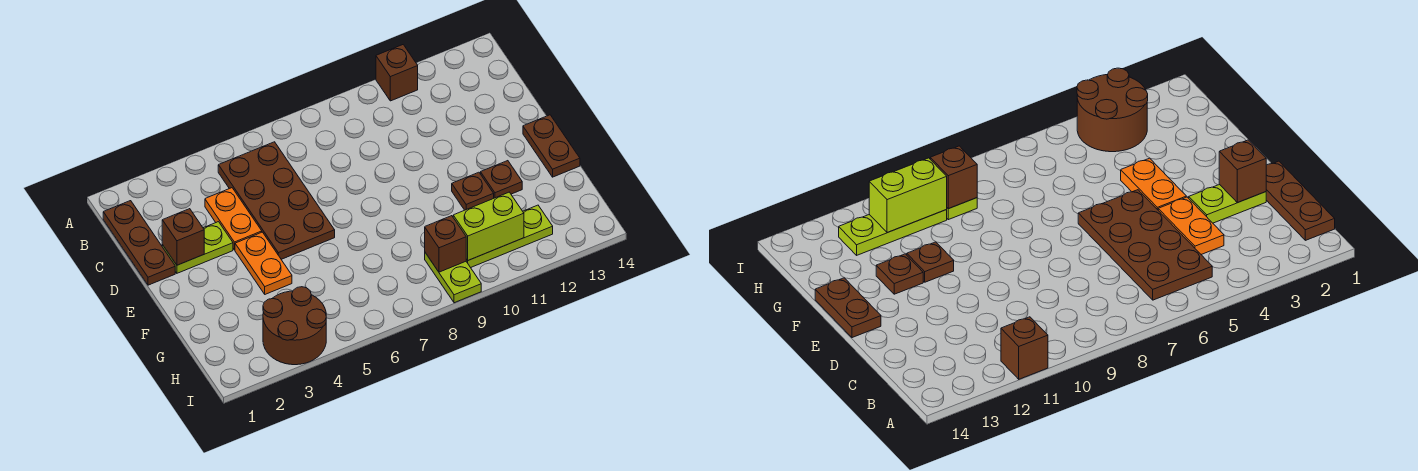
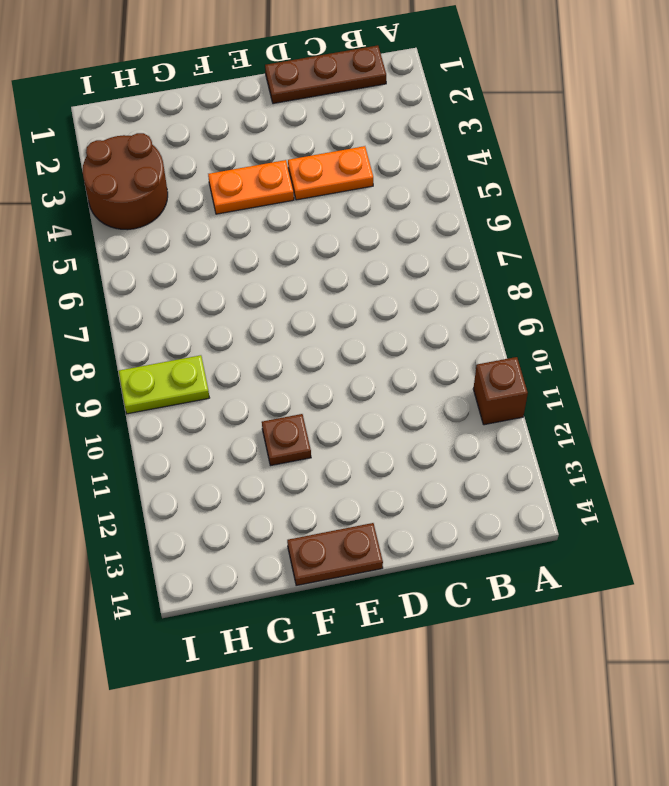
none -> brown plate B5:E6 level 1
none -> lime plate D2:D3 level 1
none -> brown plate F12 level 1

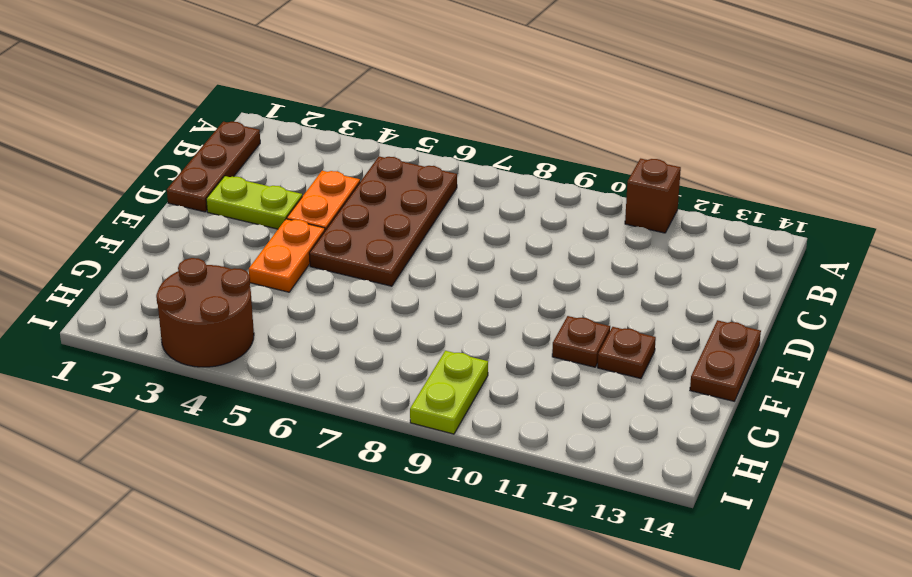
none -> lime plate H10:H12 level 1
none -> brown brick D2 level 2
none -> brown brick H9 level 2

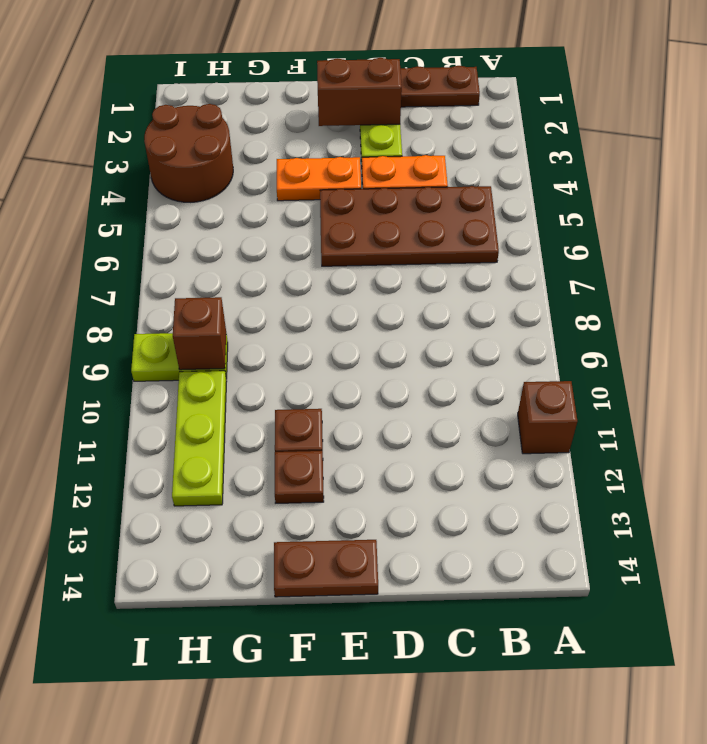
brown brick D2:E2 level 2 -> brown brick D2 level 2
none -> lime brick H10:H11 level 2

